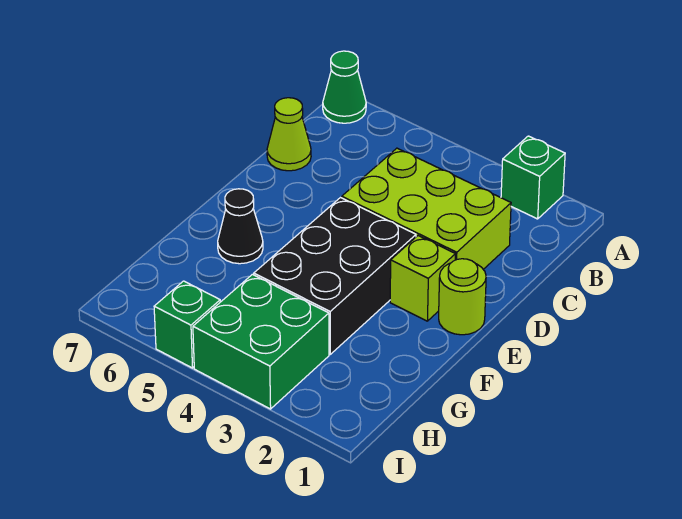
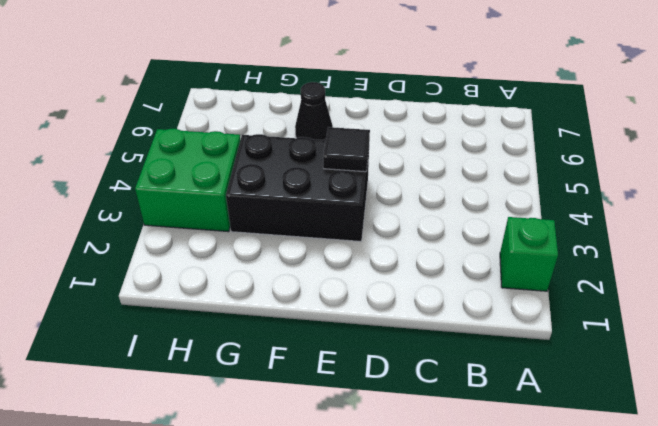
black tile E4 level 2 -> none
none -> green cone A7 level 1
none -> lime brick C2:D4 level 1

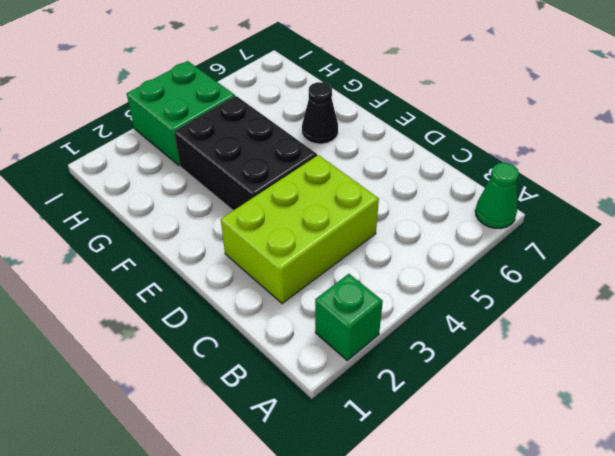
none -> lime cone C7 level 1
none -> lime round brick E1 level 1

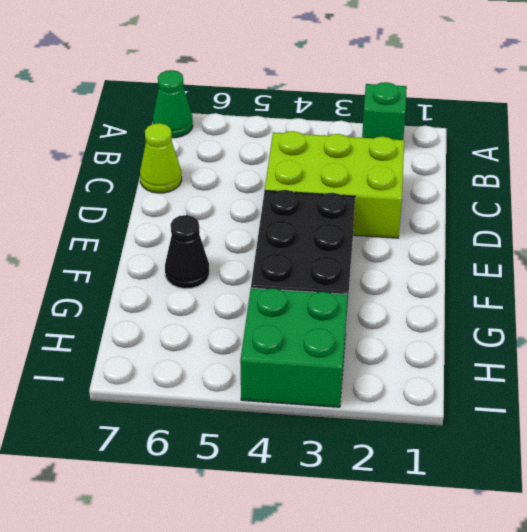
none -> lime round brick E1 level 1
none -> lime brick E2 level 1

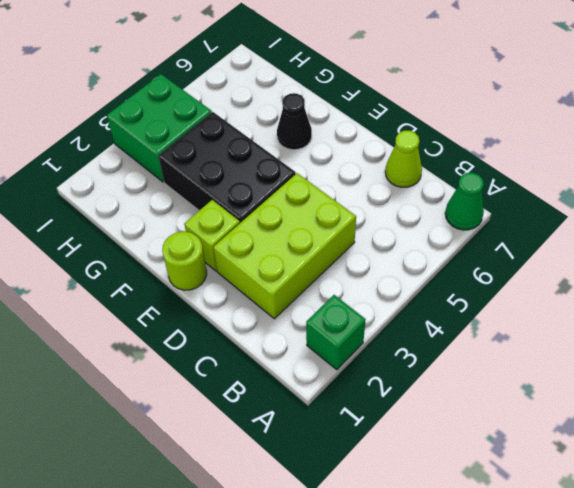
none -> green brick I5 level 1

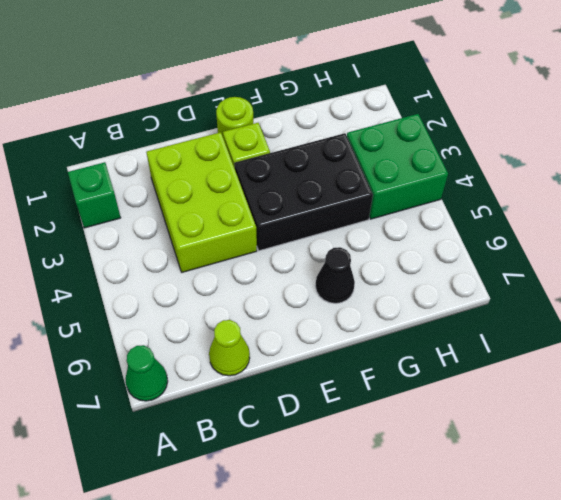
none -> green brick I5 level 1

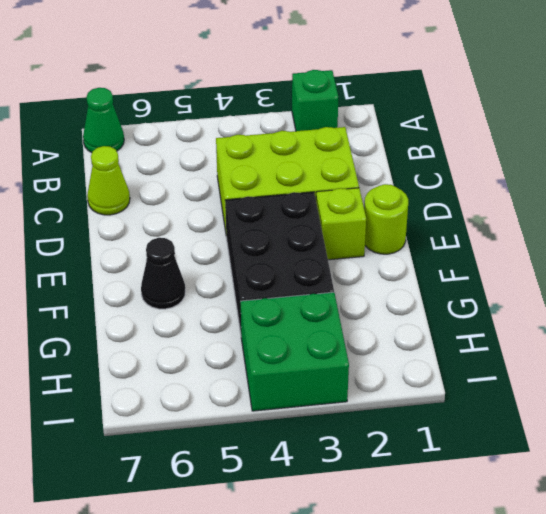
none -> green brick I5 level 1

